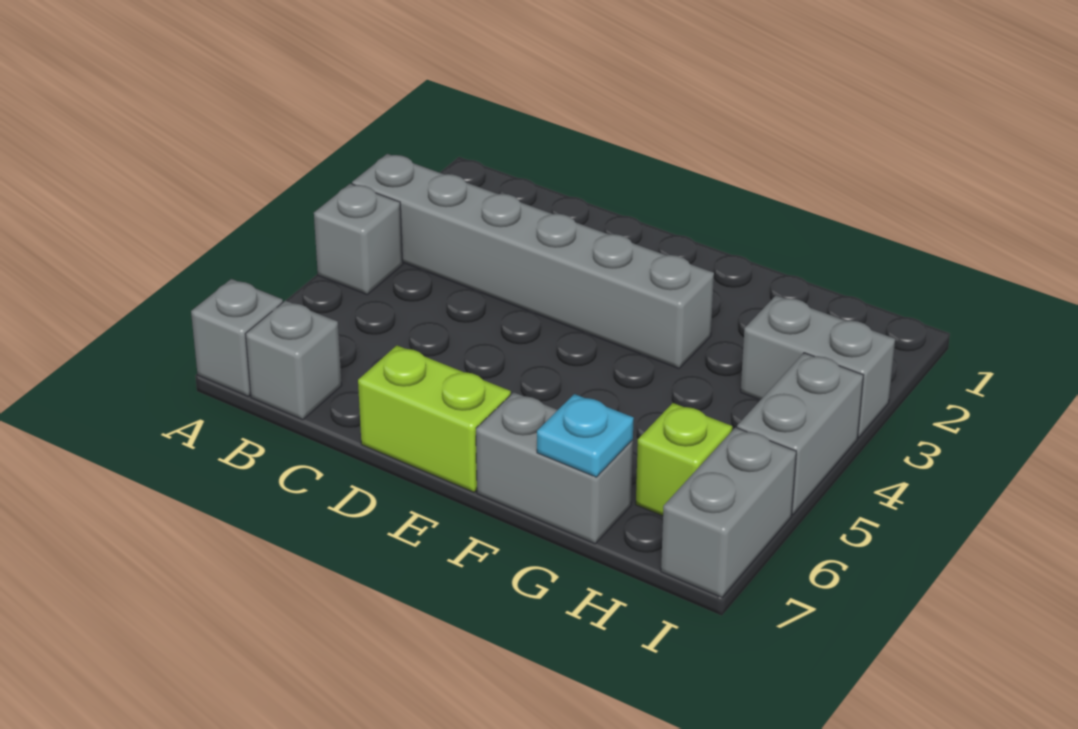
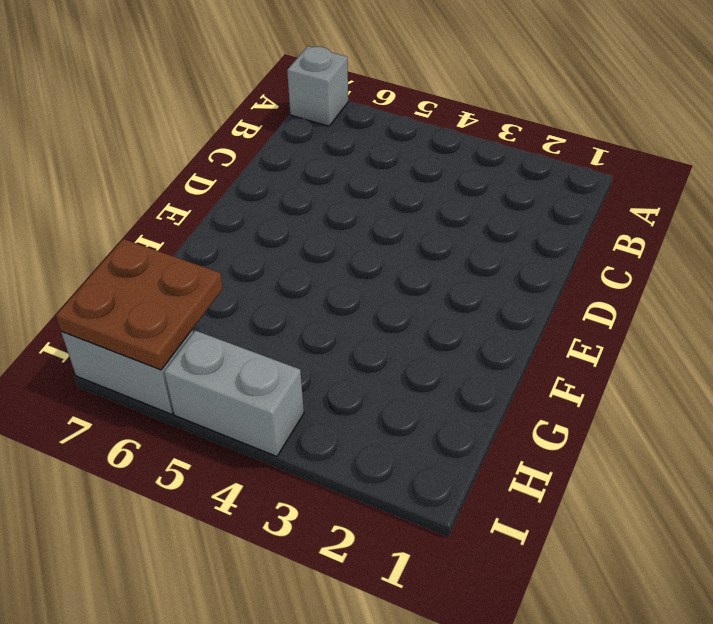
brown plate H6:I7 level 2 -> none
none -> grey brick A3:F3 level 1
none -> grey brick A4 level 1

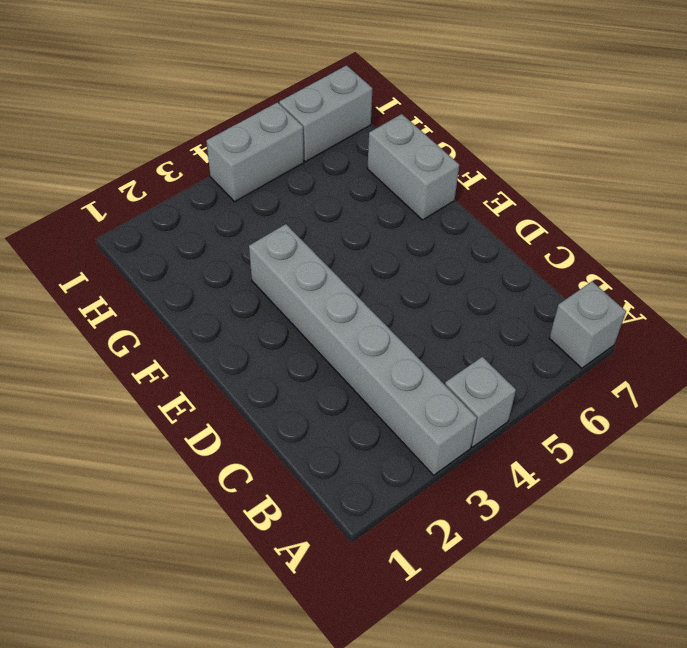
none -> grey brick B7 level 1
none -> lime brick D7:E7 level 1

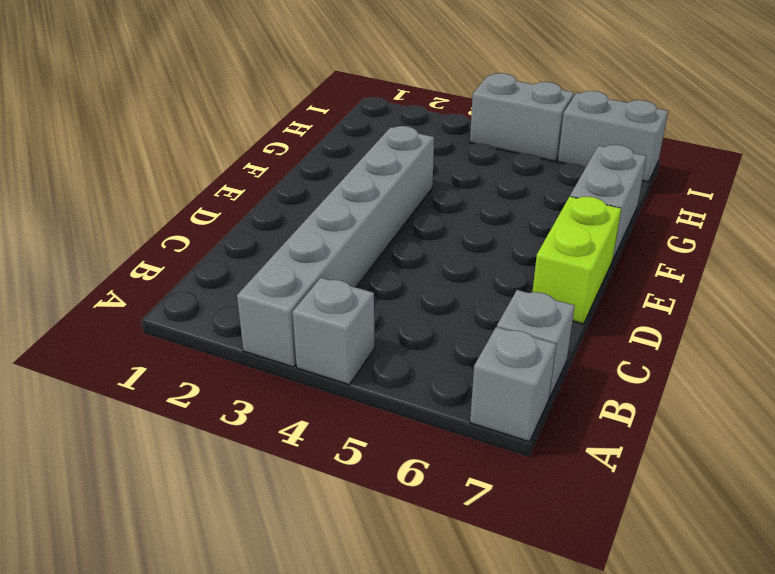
none -> grey brick H3:I3 level 1
none -> lime brick H6 level 1

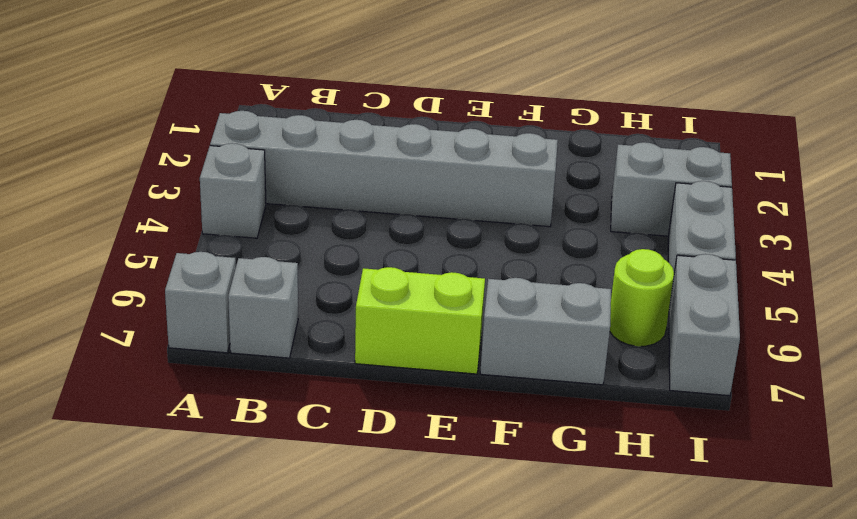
lime round brick H6 level 1 -> lime brick H6 level 1
none -> cyan plate G7 level 2

